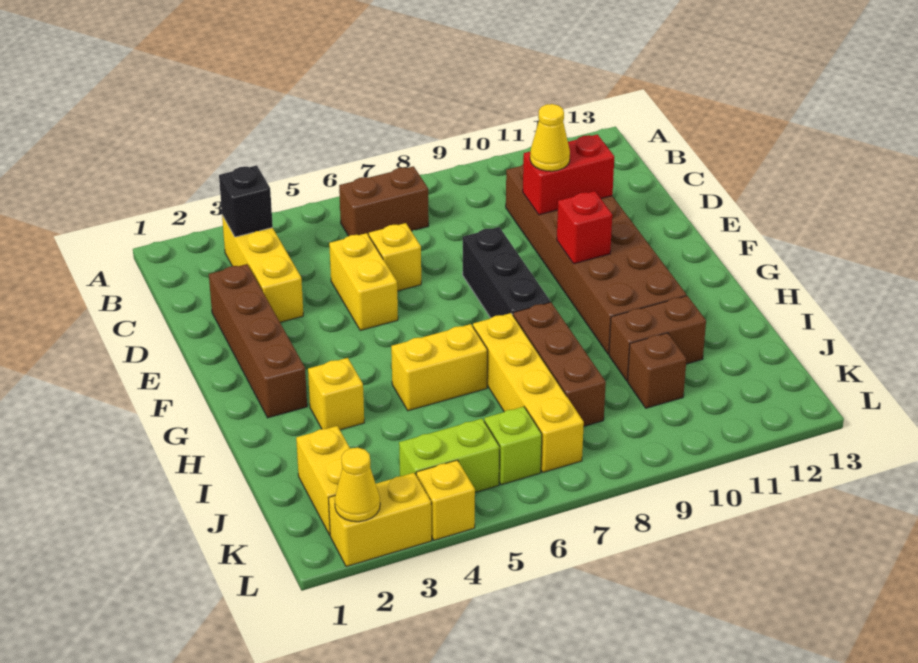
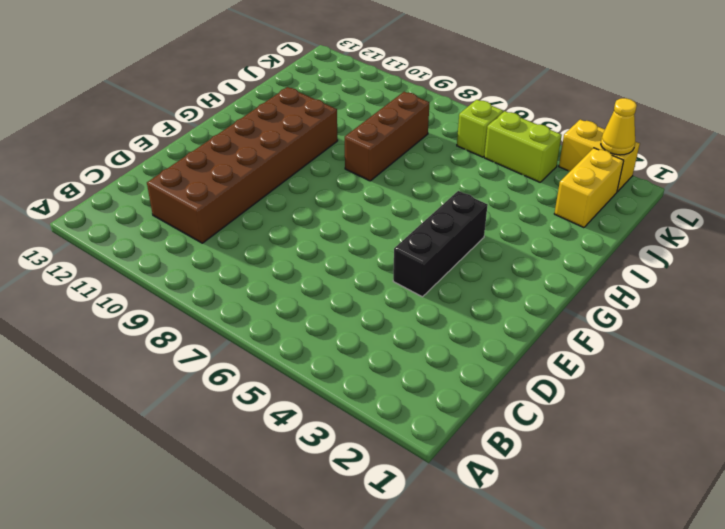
black brick E4:G4 level 1 -> black brick E8:G8 level 1
none -> yellow brick B3:D3 level 1
none -> brown brick B6:B7 level 1
none -> brown brick D2:G2 level 1

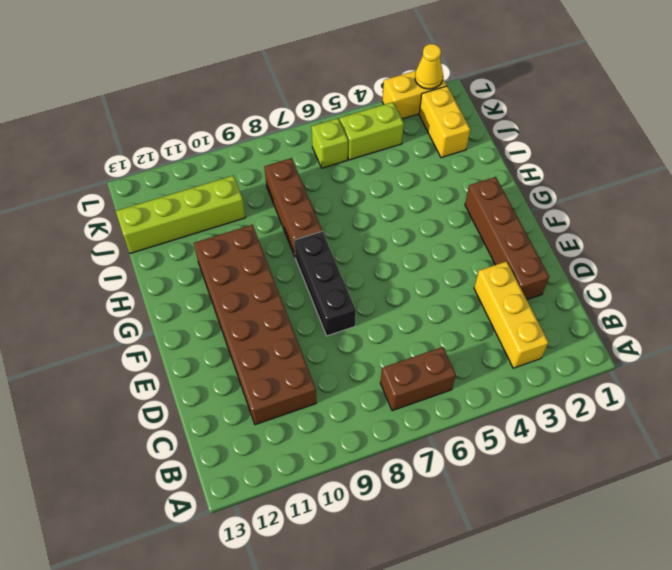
lime brick J10:J13 level 1 -> brown brick J10 level 1
none -> yellow brick D5:E5 level 1
none -> yellow brick D6 level 1
none -> yellow brick H3 level 1

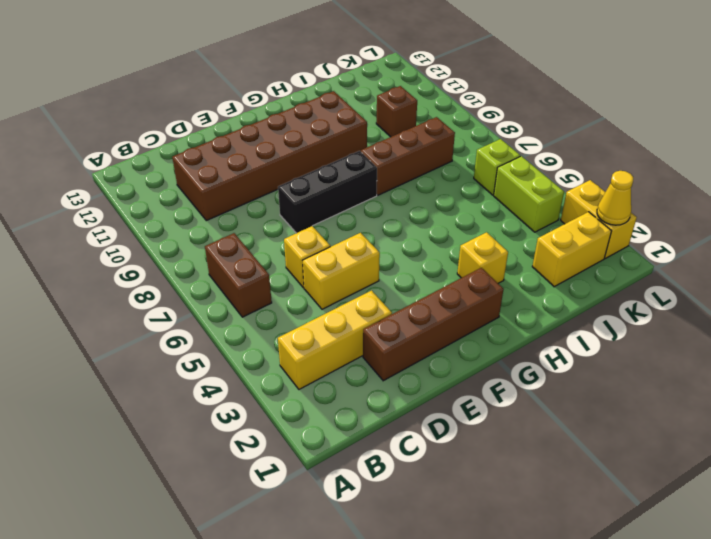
none -> yellow brick H5:H6 level 1
none -> yellow brick H7:K7 level 1
none -> brown brick I10:I11 level 1

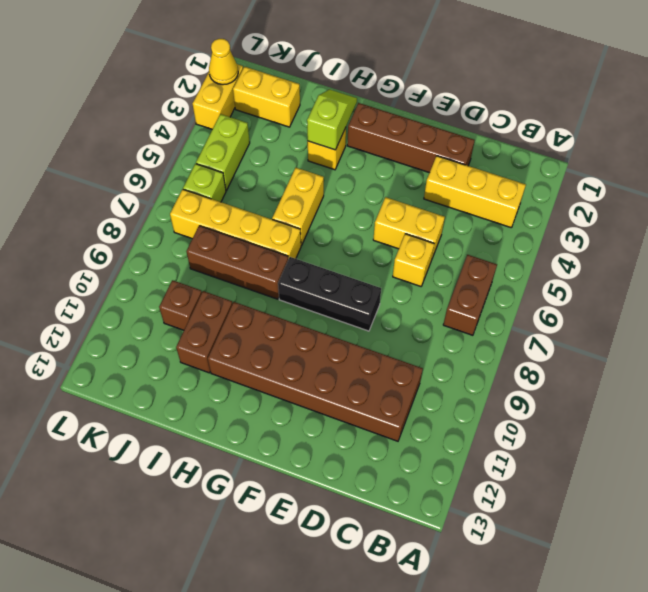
lime slope H2:H3 level 2 top 3 -> none
none -> yellow brick L4 level 1
none -> black brick B3 level 2
none -> red brick D10:D11 level 2

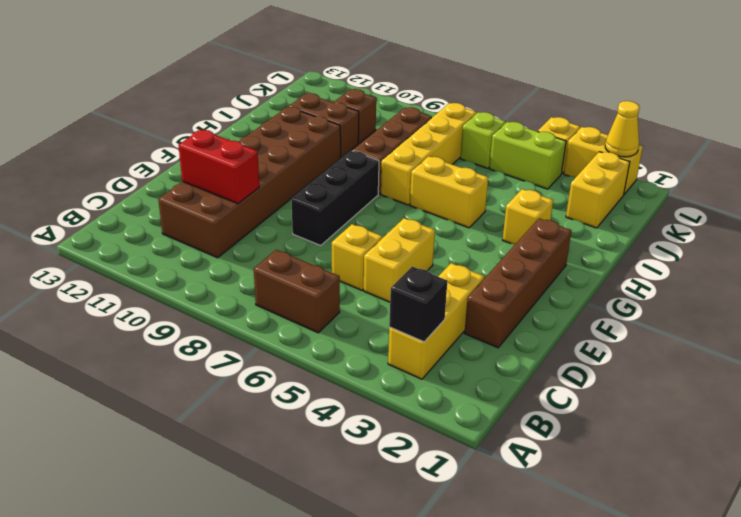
none -> red brick F10 level 2
none -> yellow cone D10 level 3

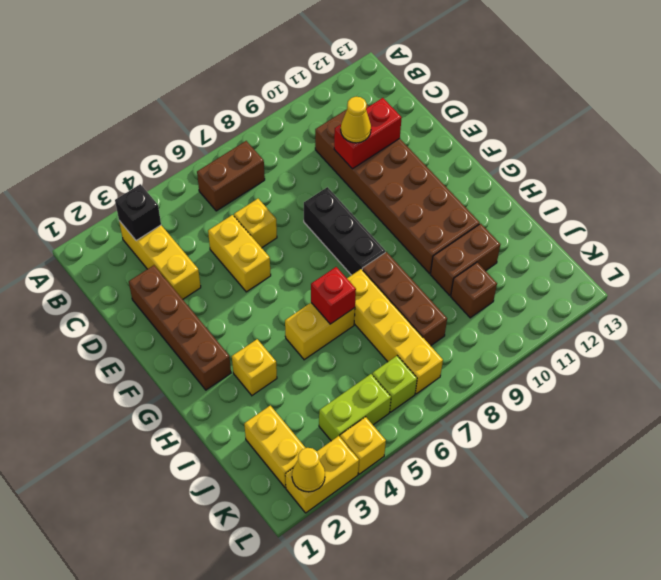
red brick H6 level 2 -> red brick F10 level 2

